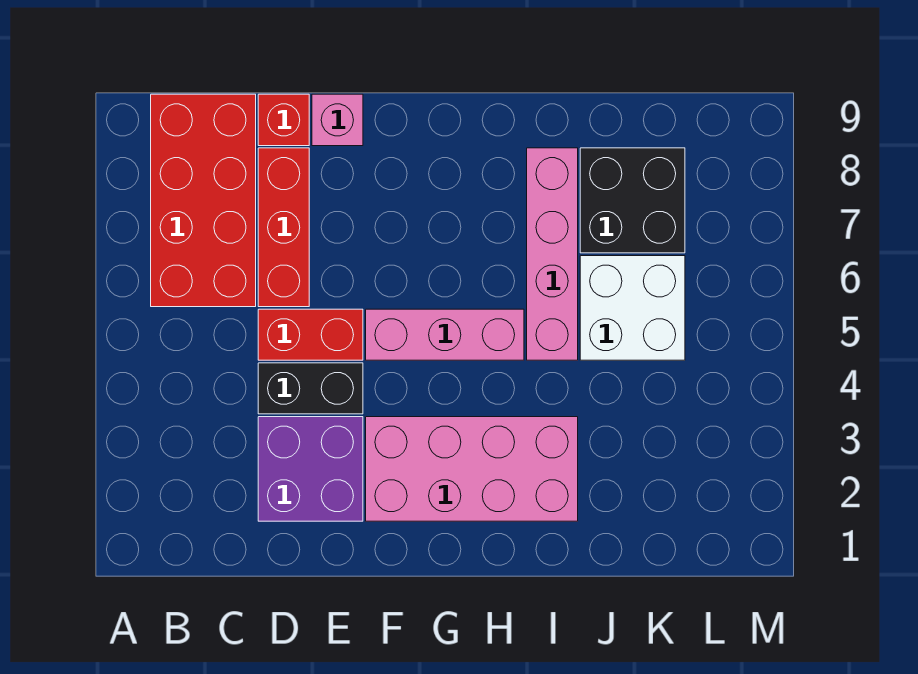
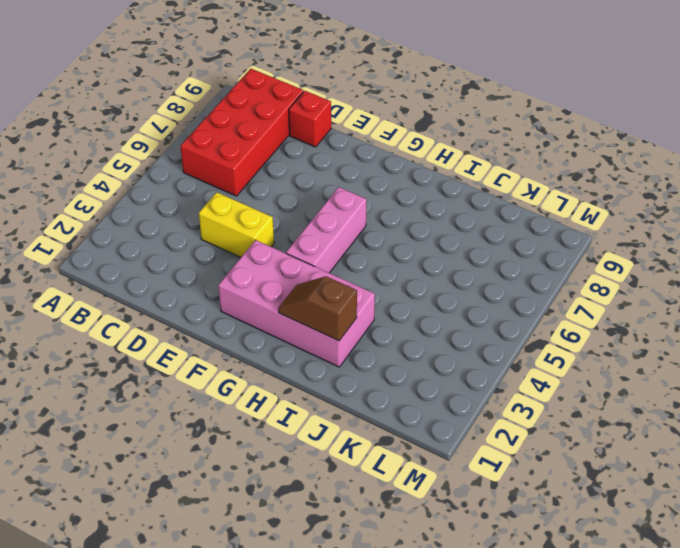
yellow brick D4:E4 level 1 -> black brick D4:E4 level 1
pink brick G4:G6 level 1 -> pink brick F5:H5 level 1
brown slope H2:I2 level 2 top I -> none
none -> purple brick D2:E3 level 1
none -> red brick D5:E5 level 1
none -> red brick D6:D8 level 1

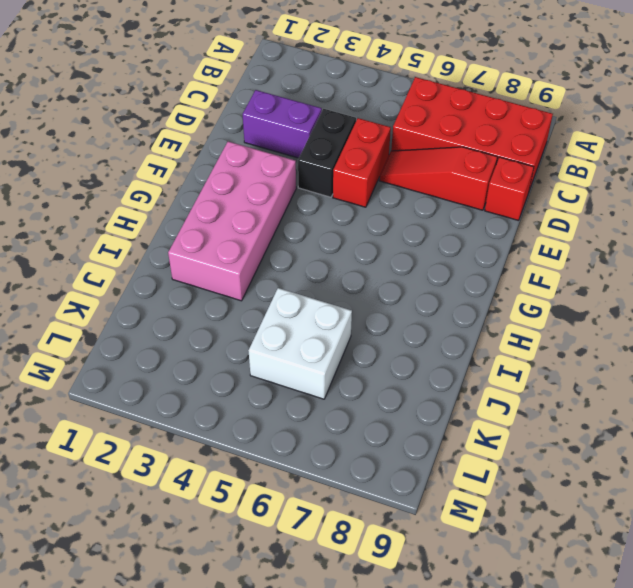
purple brick D2:D3 level 1 -> purple brick D2:E3 level 1
red slope D6:D8 level 1 top 8 -> red brick D6:D8 level 1
none -> pink brick E9 level 1
none -> pink brick F5:H5 level 1
none -> pink brick I5:I8 level 1

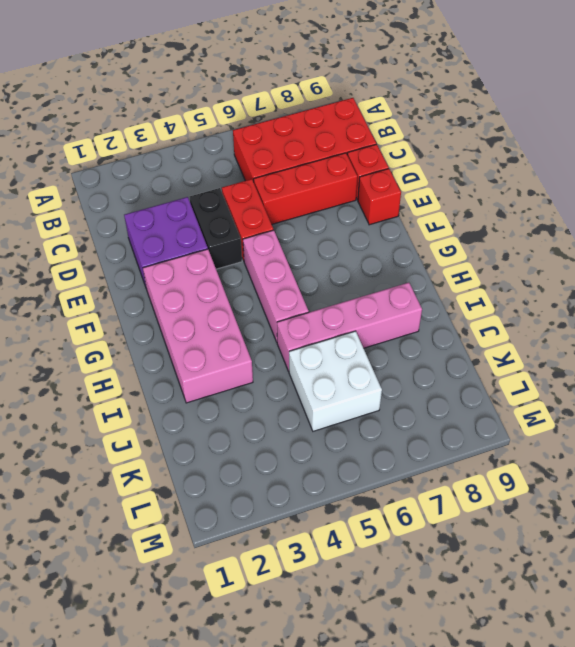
red brick E9 level 1 -> pink brick E9 level 1
none -> black brick J7:K8 level 1

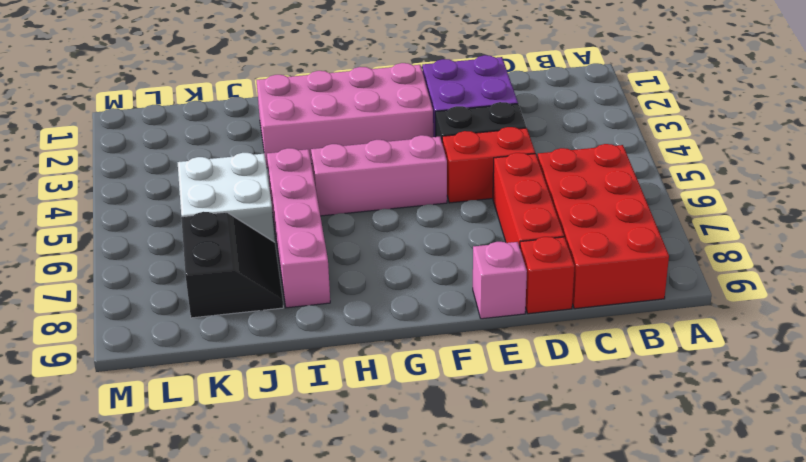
black slope J7:K8 level 1 top K -> black brick J7:K8 level 1

